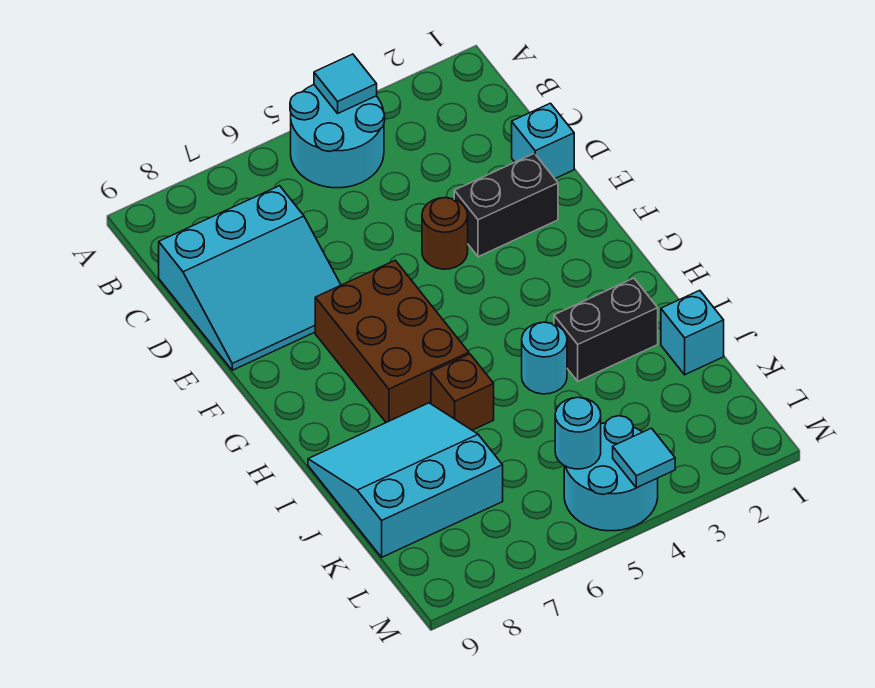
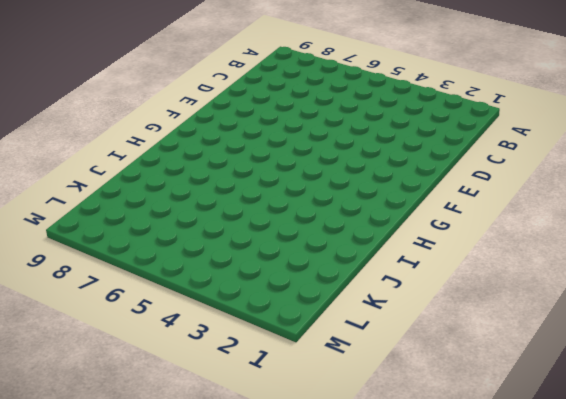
none -> cyan round brick A4:B5 level 1
none -> cyan slope C7:E9 level 1 top C
none -> cyan brick D1 level 1

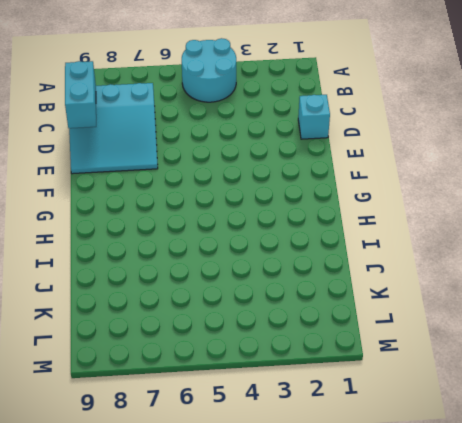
cyan brick C9:D9 level 2 -> none
none -> black brick E2:E3 level 1
none -> brown round brick E4 level 1
none -> brown brick F6:H7 level 1

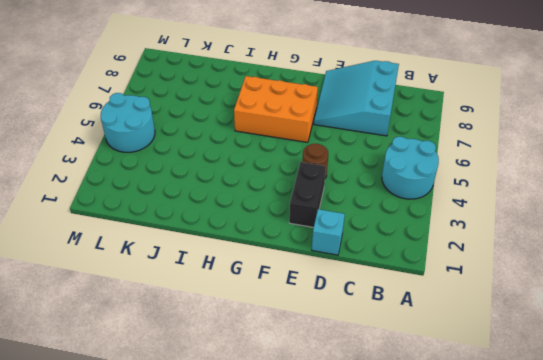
orange brick F6:H7 level 1 -> brown brick F6:H7 level 1
none -> black brick I2:I3 level 1
none -> cyan round brick I4 level 1
none -> brown brick I6 level 1

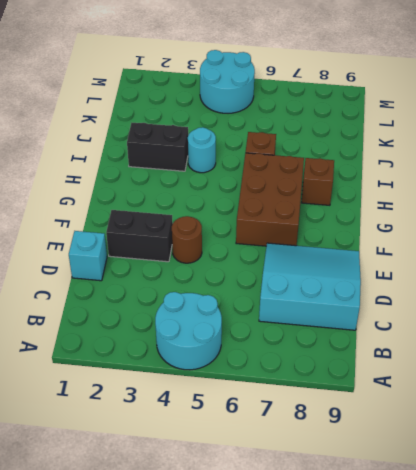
brown brick H8 level 1 -> none
none -> cyan slope I7:K9 level 1 top K
none -> cyan brick J1 level 1
none -> cyan tile A4 level 2

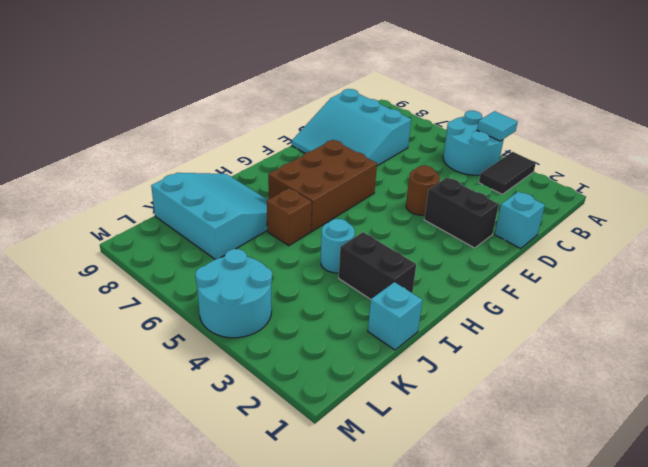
black tile A3:B3 level 1 -> none
none -> cyan round brick L5 level 2
none -> cyan tile M4 level 2

